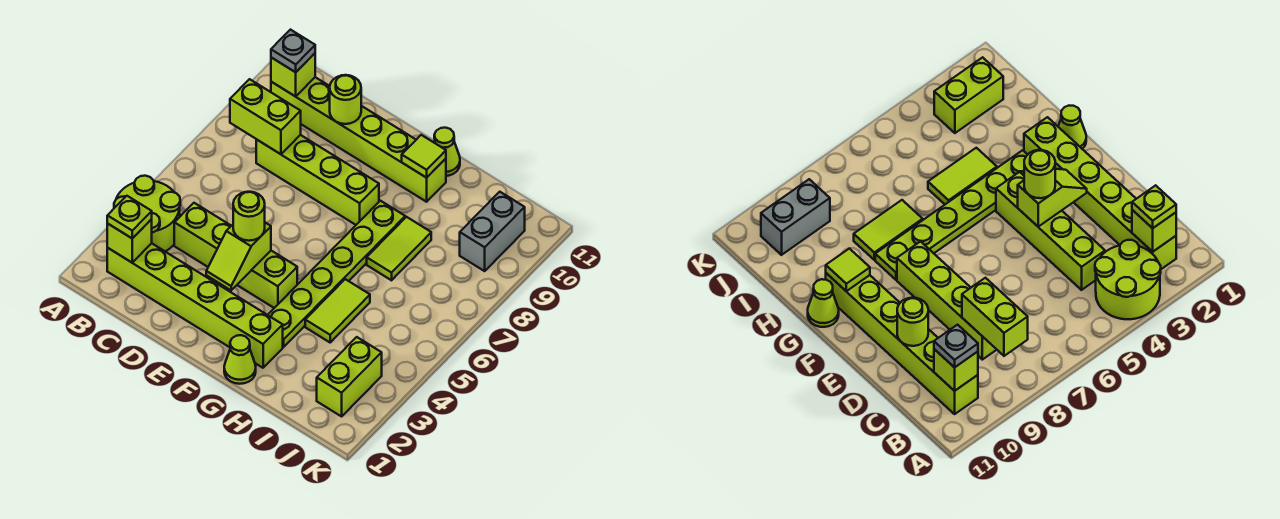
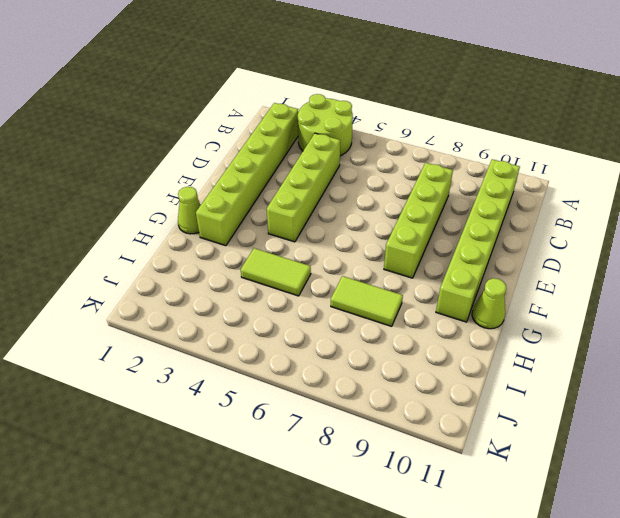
none -> lime plate G3:G8 level 1
none -> lime brick J2:J3 level 1
none -> grey brick J9:J10 level 1

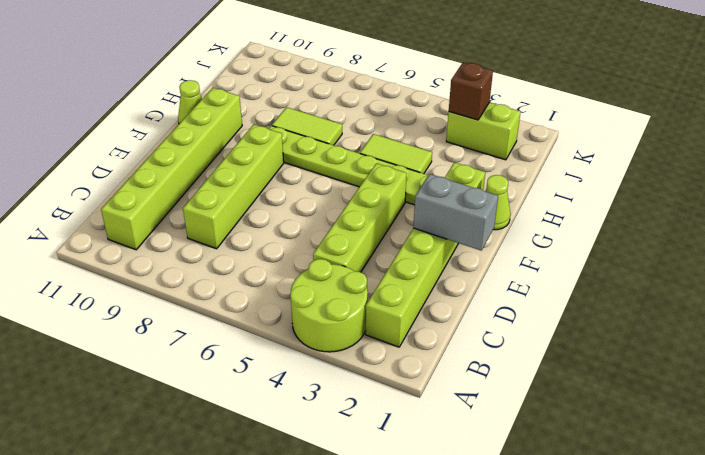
grey brick E1:E2 level 2 -> grey brick J9:J10 level 1
brown brick J3 level 2 -> none
none -> lime brick B2 level 2
none -> lime brick B8:C8 level 2
none -> lime brick B10 level 2

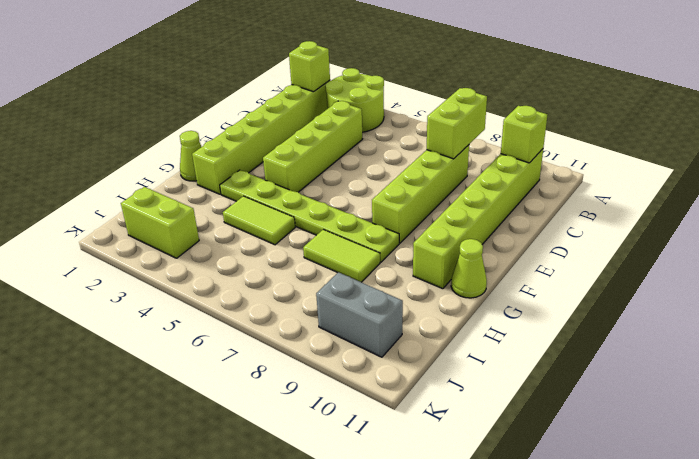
none -> lime round brick D10 level 2
none -> lime slope E3:E4 level 2 top 4
none -> lime tile G10 level 2

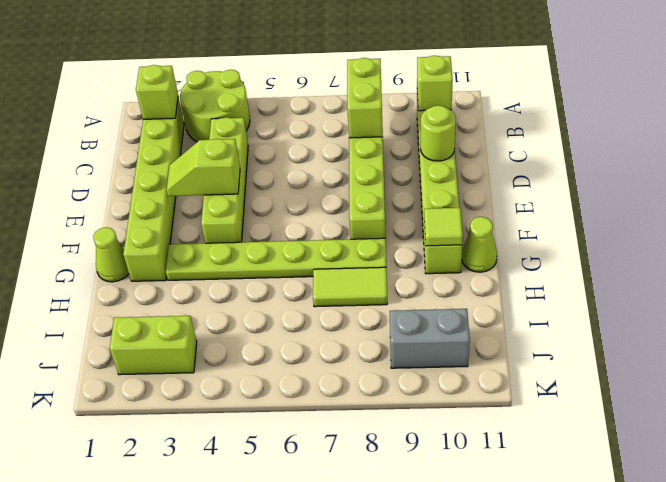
none -> lime tile H4:H5 level 1
none -> lime plate B2 level 3
none -> grey plate B10 level 3

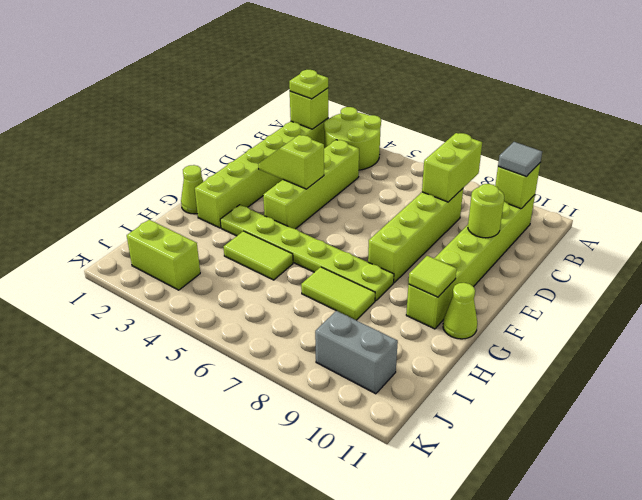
grey tile B10 level 3 -> grey plate B10 level 3
none -> lime round brick E4 level 3

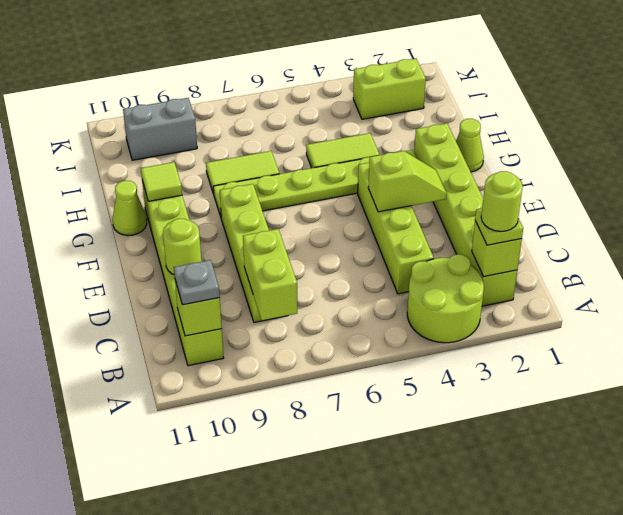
lime round brick B2 level 4 -> lime round brick E4 level 3

